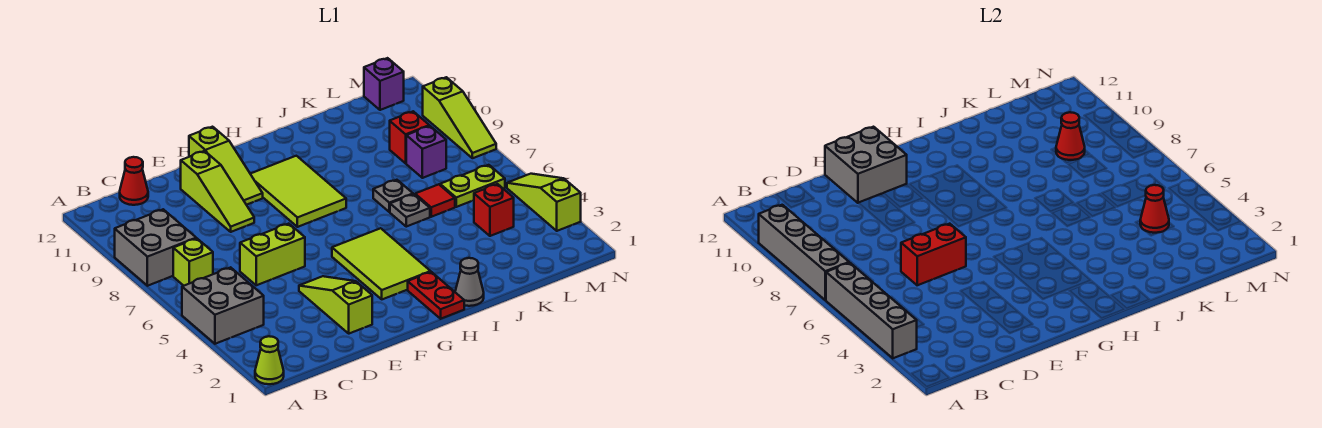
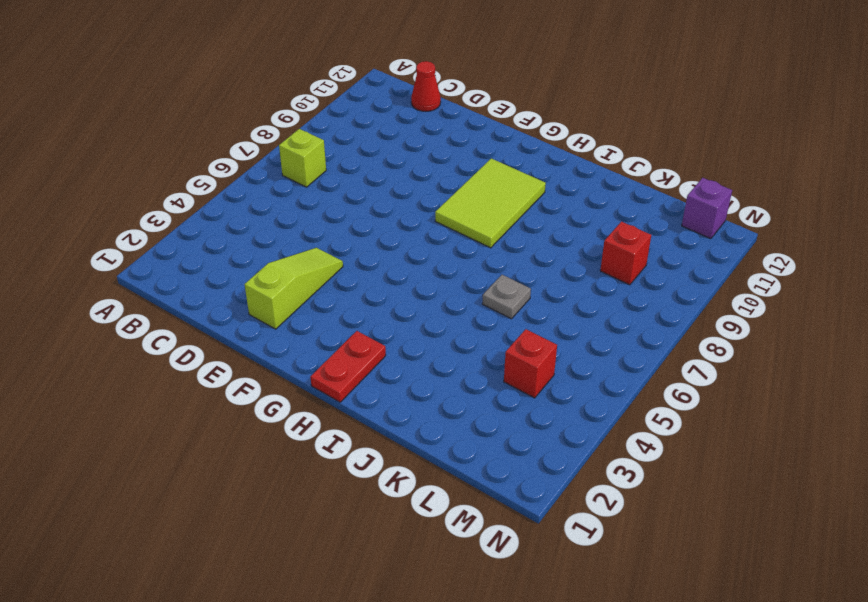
none -> lime cone A1 level 1
none -> grey brick A4:B5 level 1
none -> grey brick A8:B9 level 1

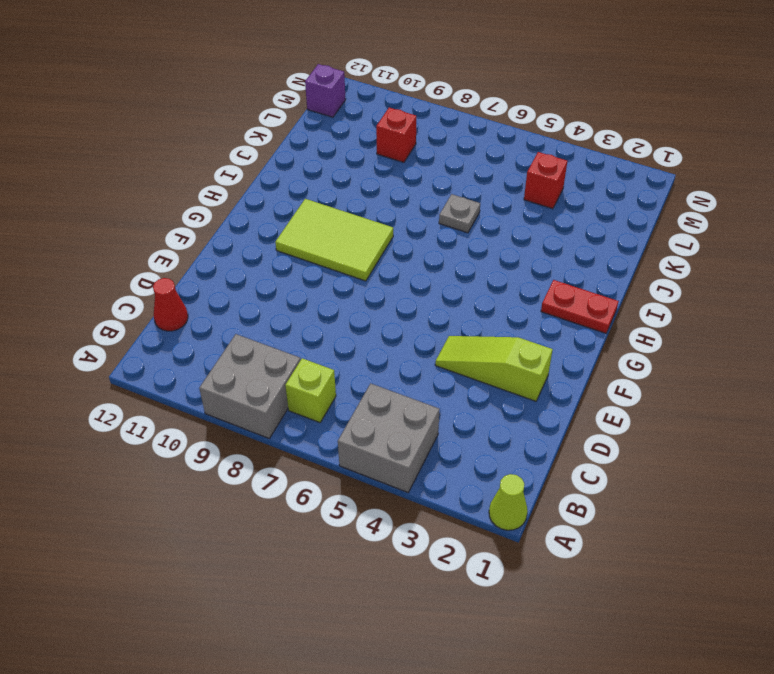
none -> lime brick D6:E6 level 1
none -> lime slope E9:E11 level 1 top 11
none -> lime slope F10:F12 level 1 top 12

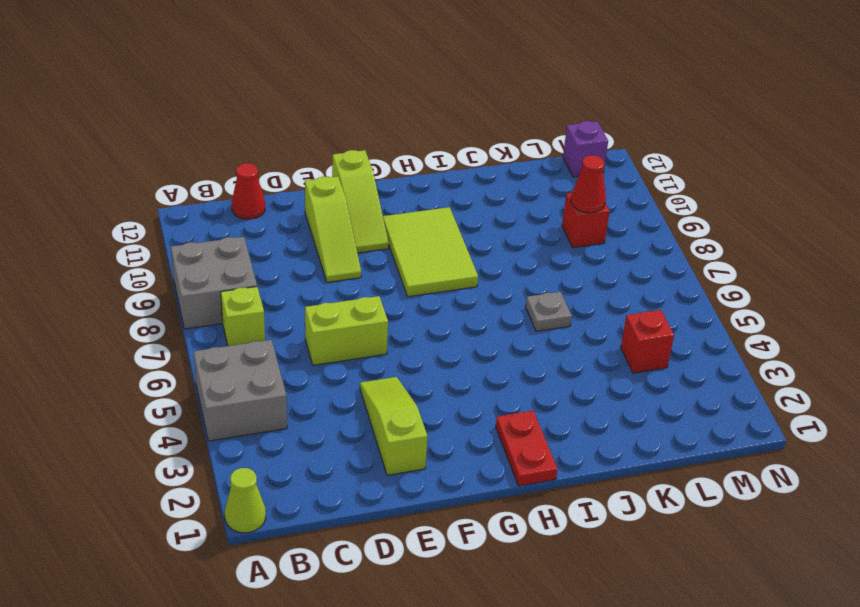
none -> lime tile G3:H5 level 1
none -> grey cone I1 level 1
none -> grey plate J7 level 1

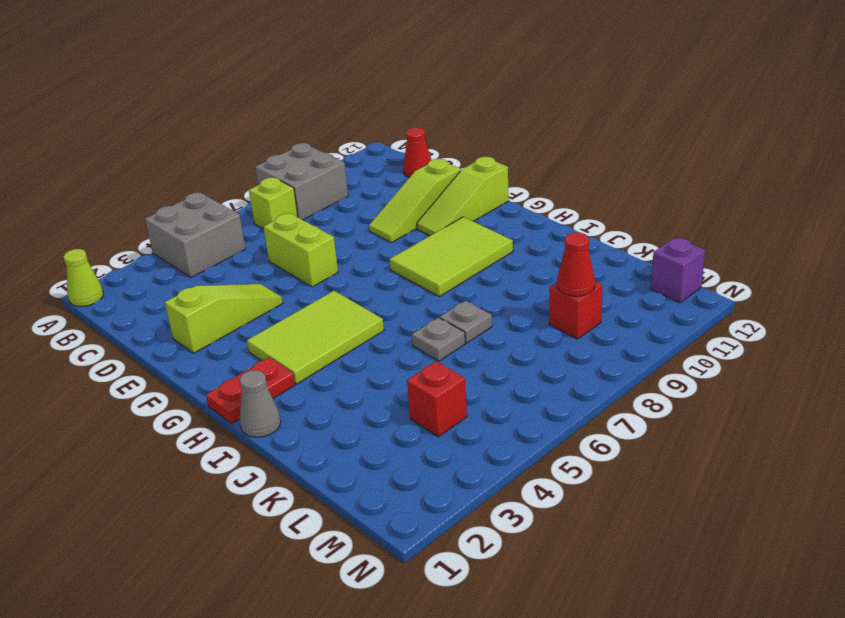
none -> red tile K6 level 1
none -> lime plate L6:M6 level 1
none -> purple brick L8 level 1

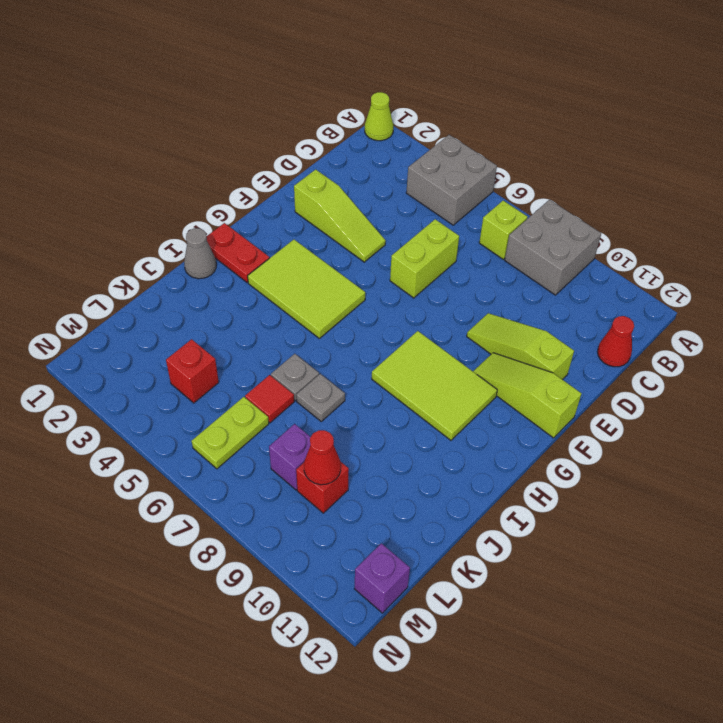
none -> lime slope N3:N5 level 1 top 3
none -> lime slope N8:N10 level 1 top 10
none -> grey brick A3:A6 level 2

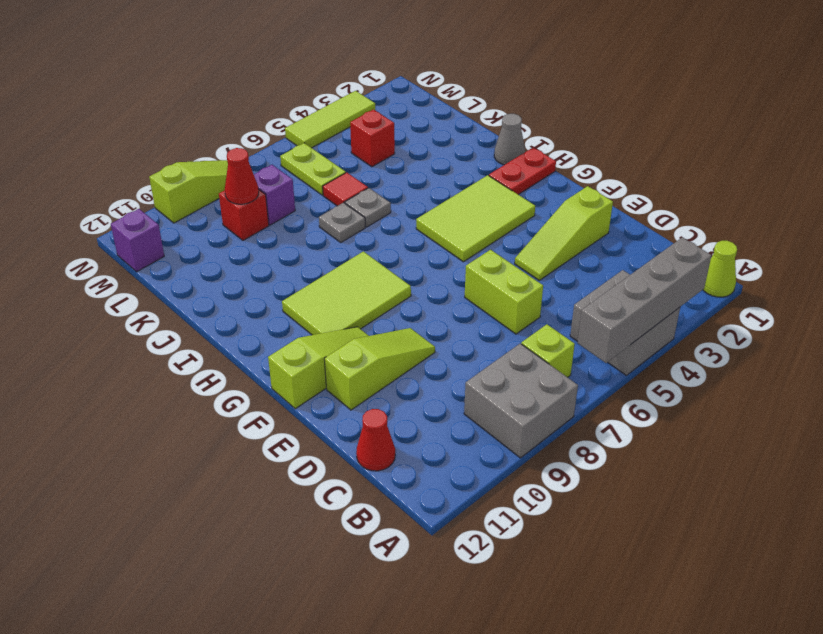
lime tile N3:N5 level 1 -> lime slope N3:N5 level 1 top 3
none -> grey brick A7:A10 level 2
none -> red brick D6:E6 level 2
none -> grey brick E11:F12 level 2

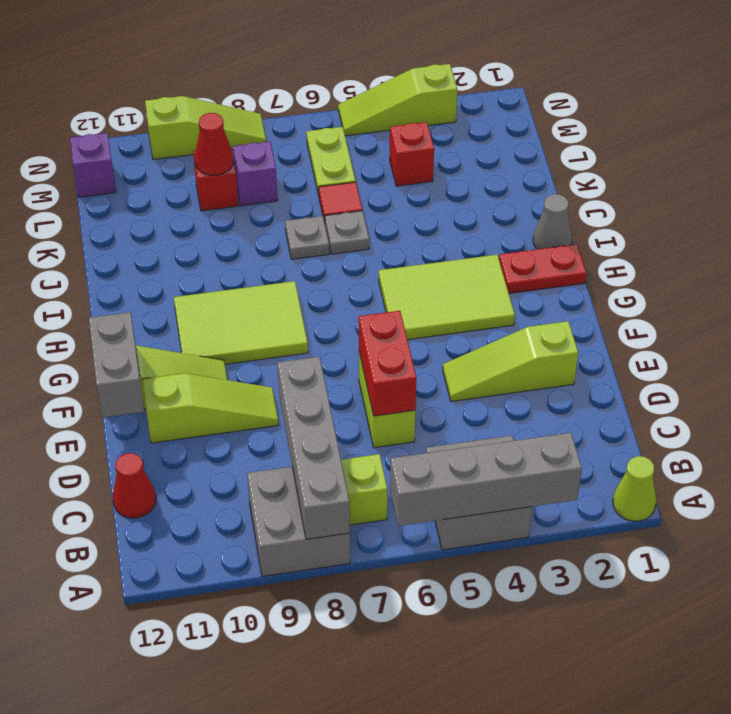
grey brick A8:D8 level 2 -> grey brick A7:A10 level 2
grey brick E12:F12 level 2 -> grey brick E11:F12 level 2
none -> red cone L4 level 2

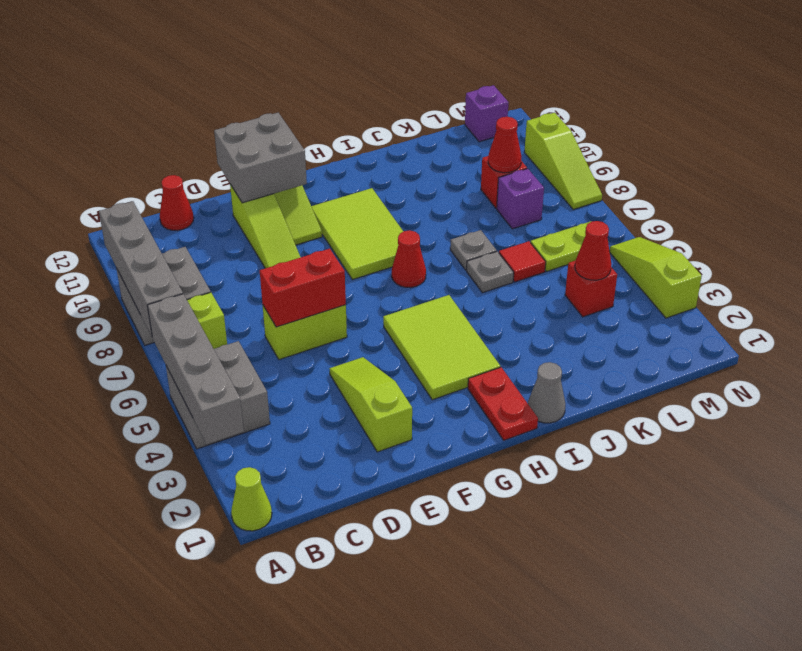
red cone H7 level 1 -> none

